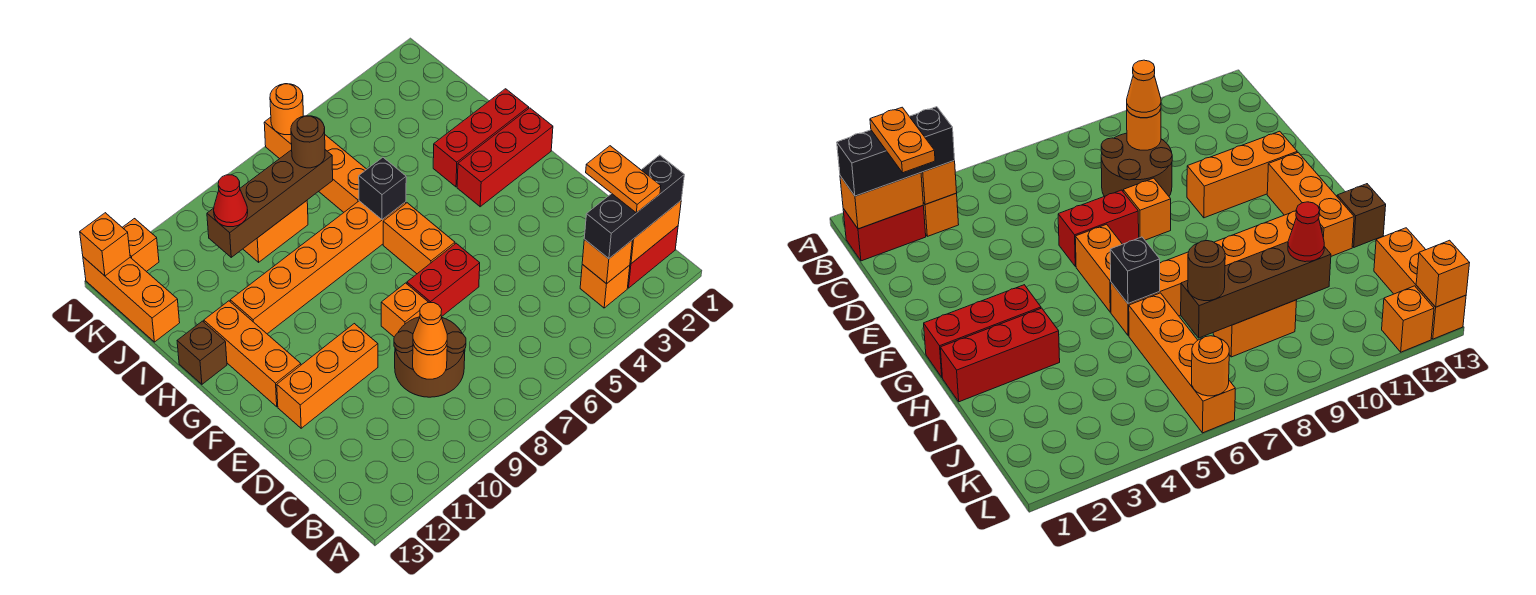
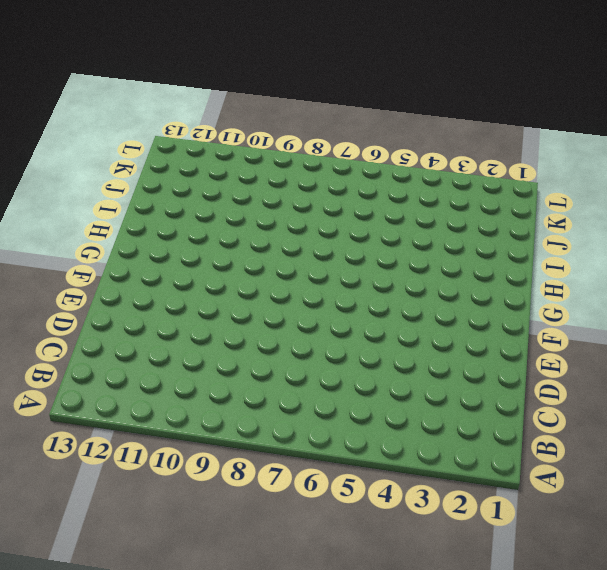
none -> red brick B1:B2 level 1
none -> orange brick B3 level 1
none -> brown round brick C8:D9 level 1

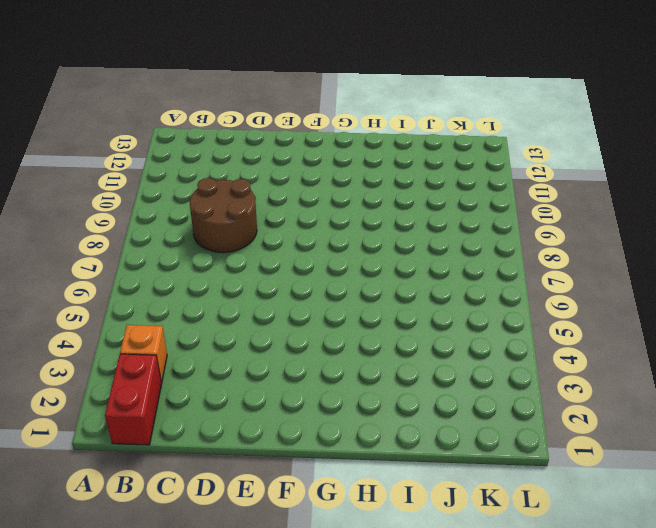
none -> red brick E6:E7 level 1
none -> orange brick E8 level 1
none -> orange brick E10:E12 level 1

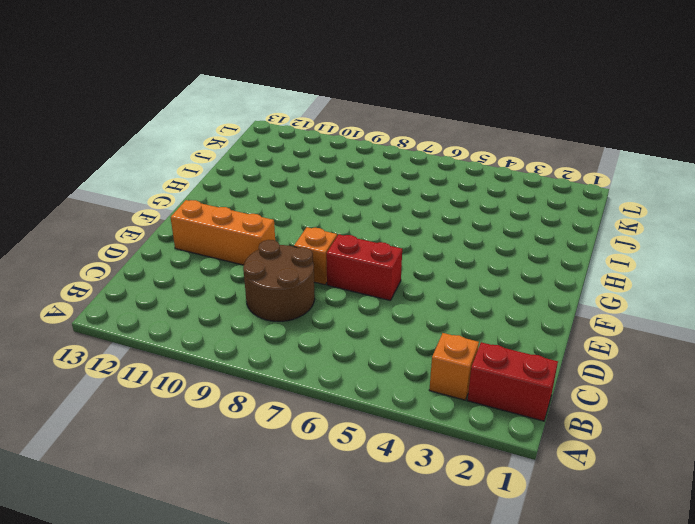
none -> orange brick F6:G6 level 1
none -> orange brick F12:H12 level 1
none -> red brick G1:G3 level 1

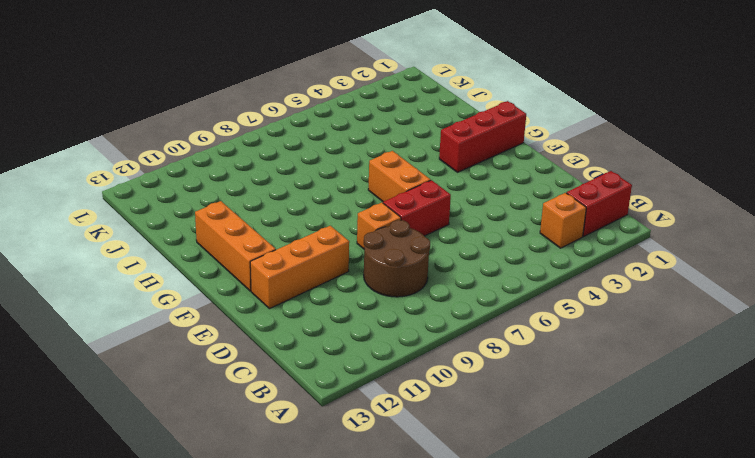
none -> red brick H1:H3 level 1
none -> orange brick H6:H11 level 1
none -> brown brick H13 level 1

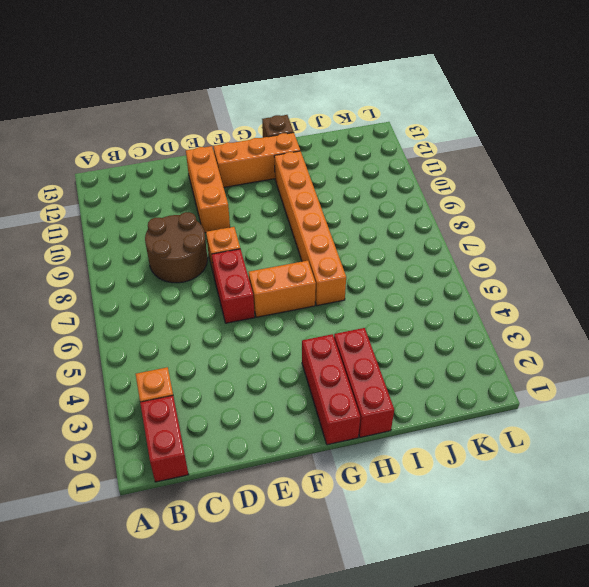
none -> orange brick I6:L6 level 1
none -> orange brick J8:J9 level 1
none -> orange brick J13:L13 level 1

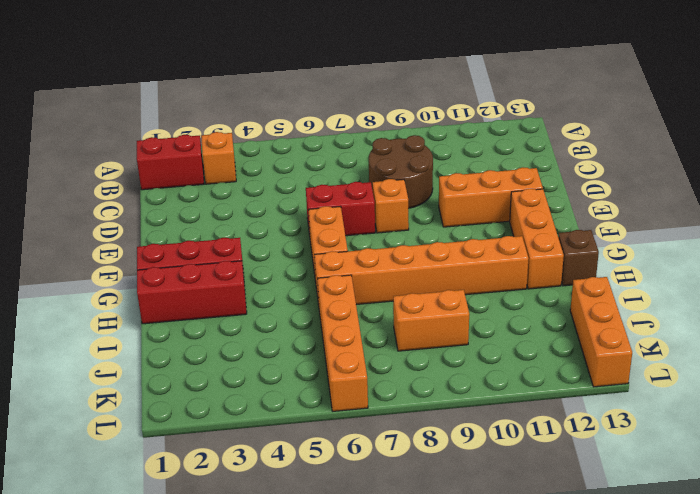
none -> orange brick L12 level 1
none -> orange brick B1:B2 level 2
none -> orange brick B3 level 2

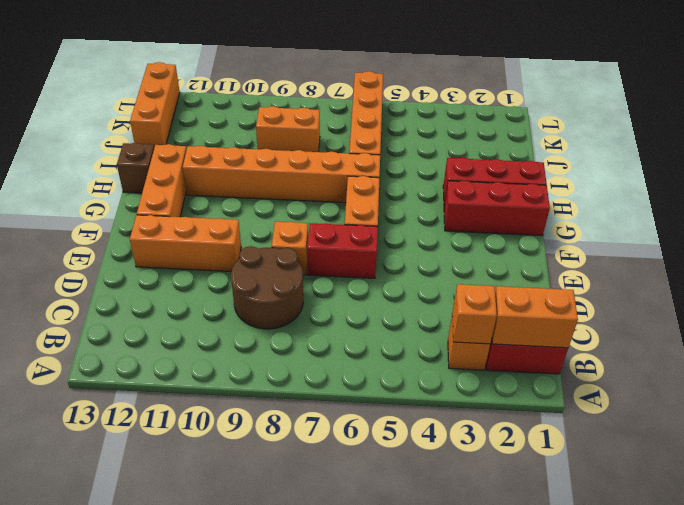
none -> orange brick L12 level 1
none -> orange round brick C9 level 2
none -> black brick H6 level 2

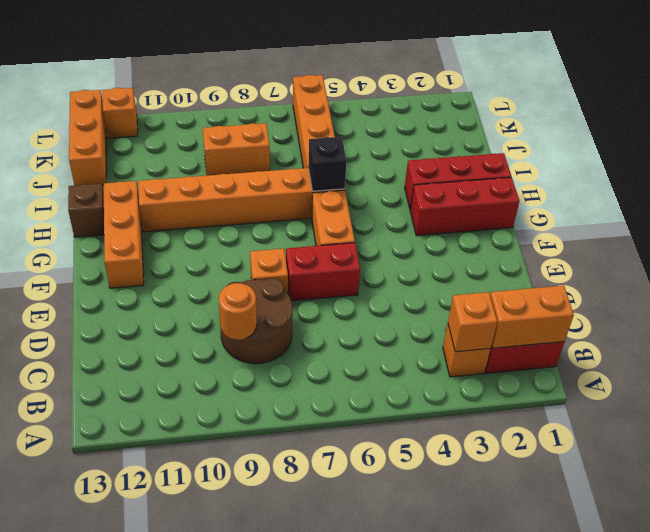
none -> orange brick E10:E12 level 1
none -> brown brick J7:J10 level 2
none -> orange round brick L6 level 2

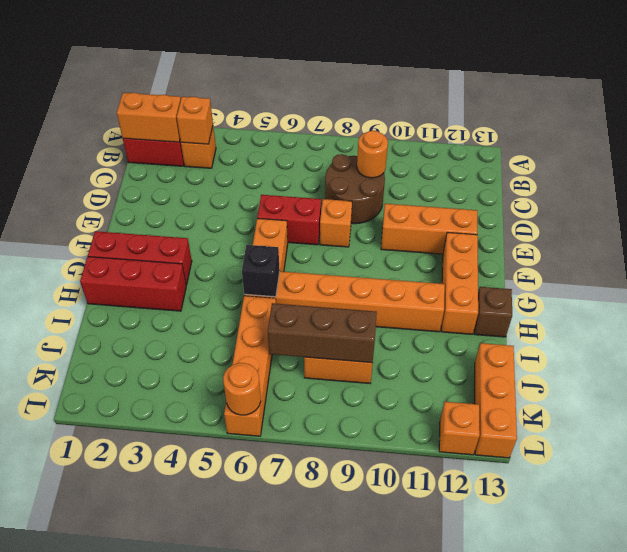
brown brick J7:J9 level 2 -> brown brick J7:J10 level 2
none -> orange brick L13 level 2
none -> black brick B1:B3 level 3
none -> orange cone C9 level 3

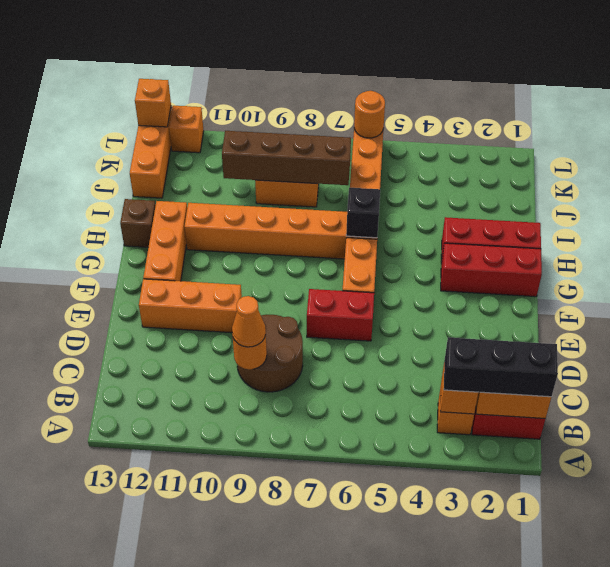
none -> orange brick E8 level 1
none -> brown round brick J7 level 3
none -> red cone J10 level 3

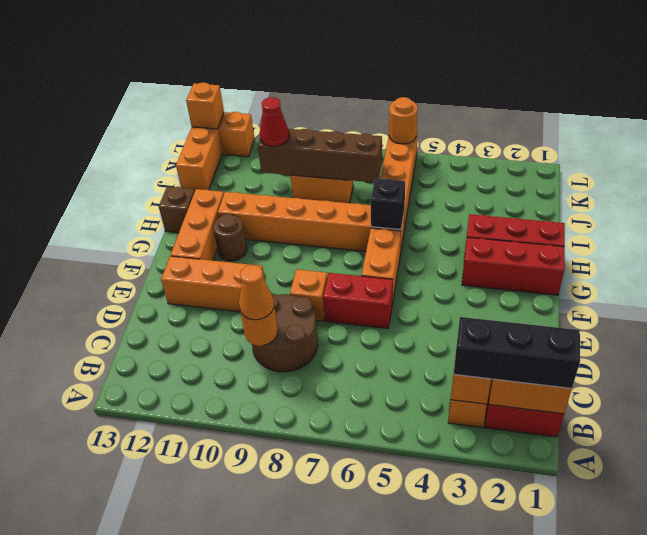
brown round brick G11 level 1 -> brown round brick J7 level 3
none -> orange plate B2:C2 level 4

